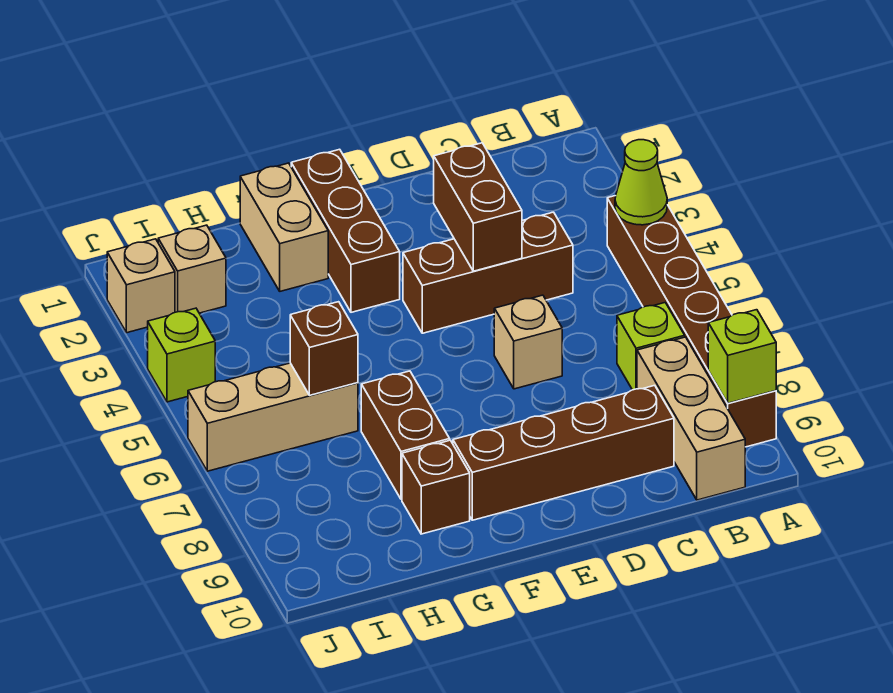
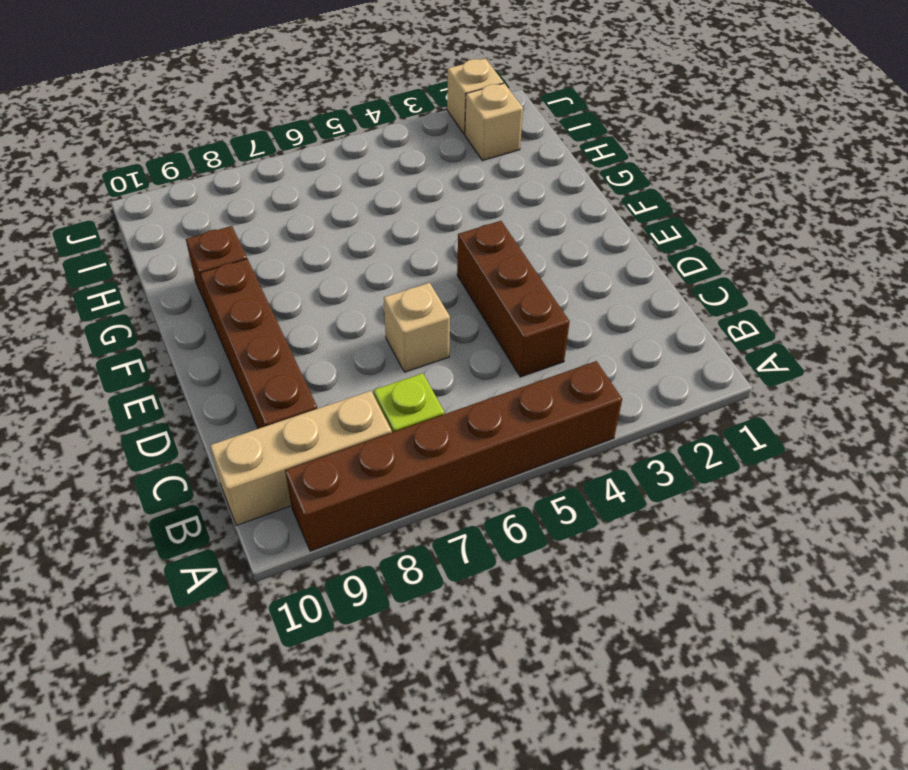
none -> brown brick F1:F3 level 1
none -> tan brick G1:G2 level 1
none -> brown brick G7:G8 level 1

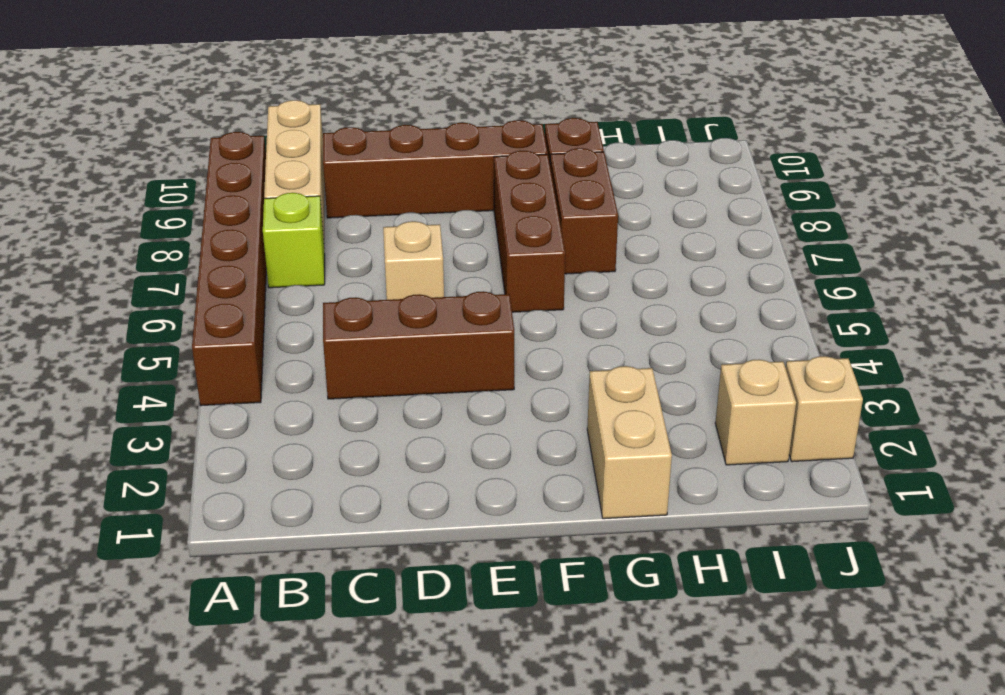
brown brick F6:F8 level 1 -> brown brick F1:F3 level 1
none -> tan brick H6:J6 level 1
none -> lime brick J4 level 1
none -> lime cone A4 level 2

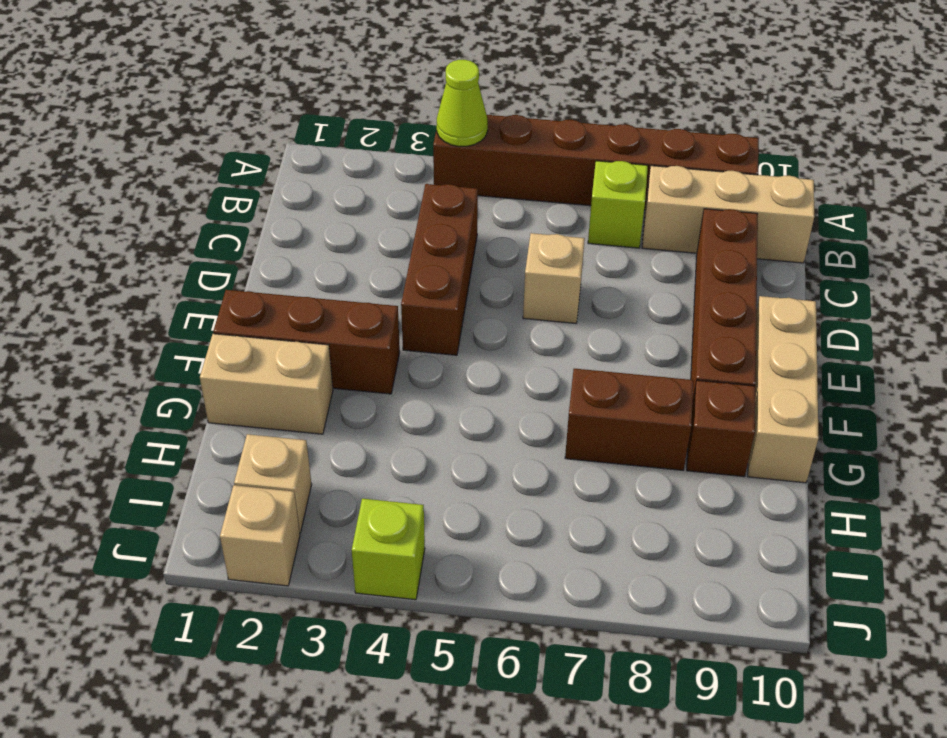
tan brick E10:G10 level 1 -> tan brick H6:J6 level 1
none -> lime brick A9 level 2
none -> brown brick D3:D4 level 2
none -> brown brick H6 level 2

